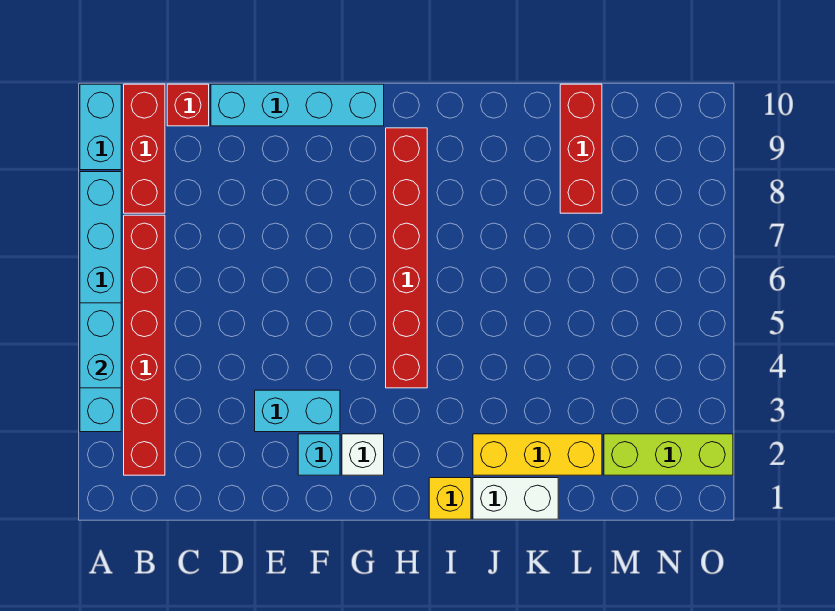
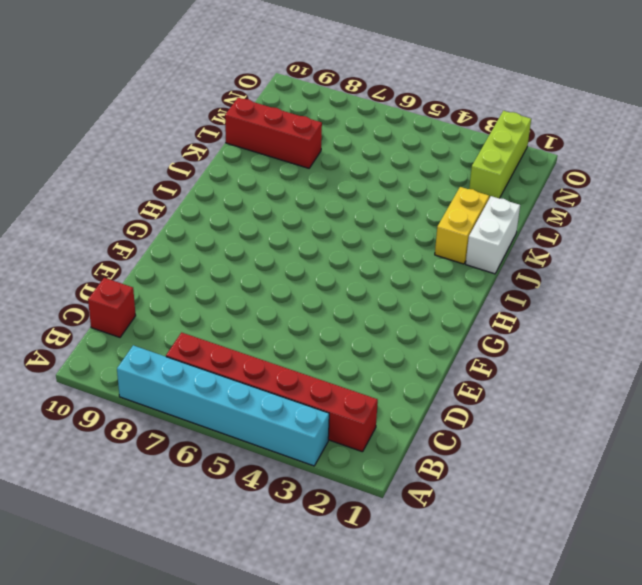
yellow brick J2:K2 level 1 -> yellow brick J2:L2 level 1
none -> cyan brick A9:A10 level 1
none -> red brick B8:B10 level 1
none -> cyan brick D10:G10 level 1

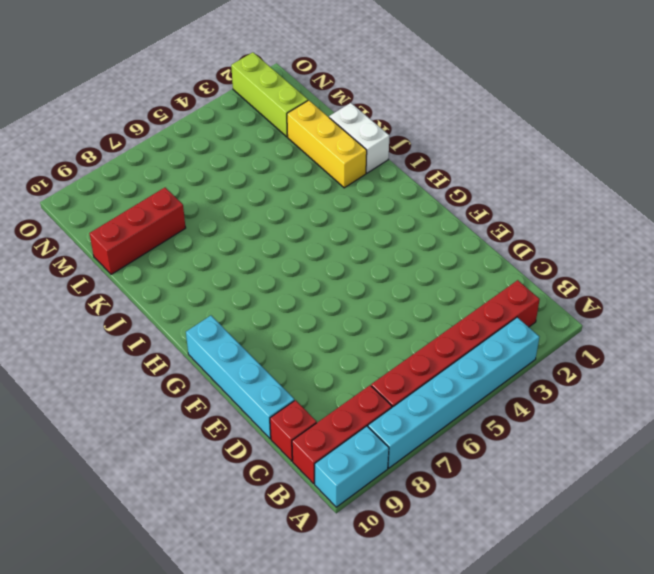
none -> cyan brick E3:F3 level 1
none -> cyan brick F2 level 1
none -> white brick G2 level 1

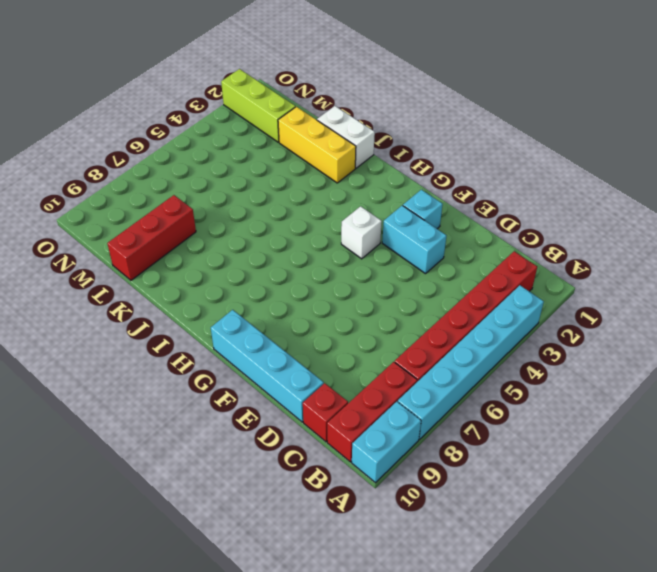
white brick G4 level 1 -> white brick G2 level 1
none -> red brick H4:H9 level 1
none -> yellow brick I1 level 1
none -> cyan brick A4:A5 level 2

